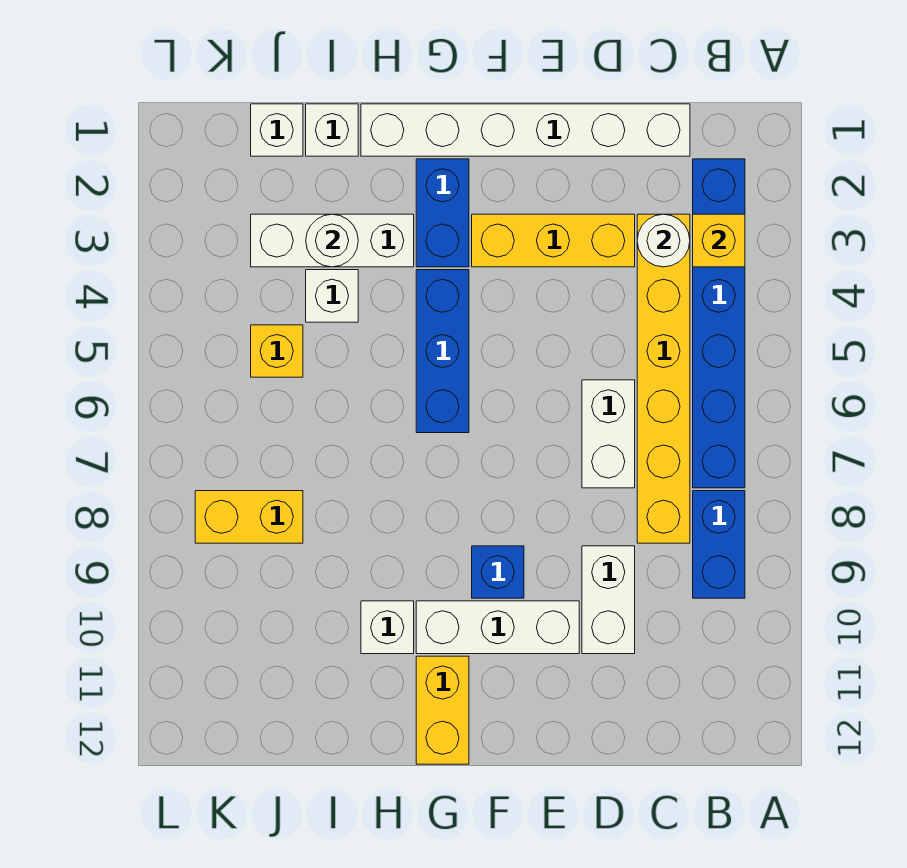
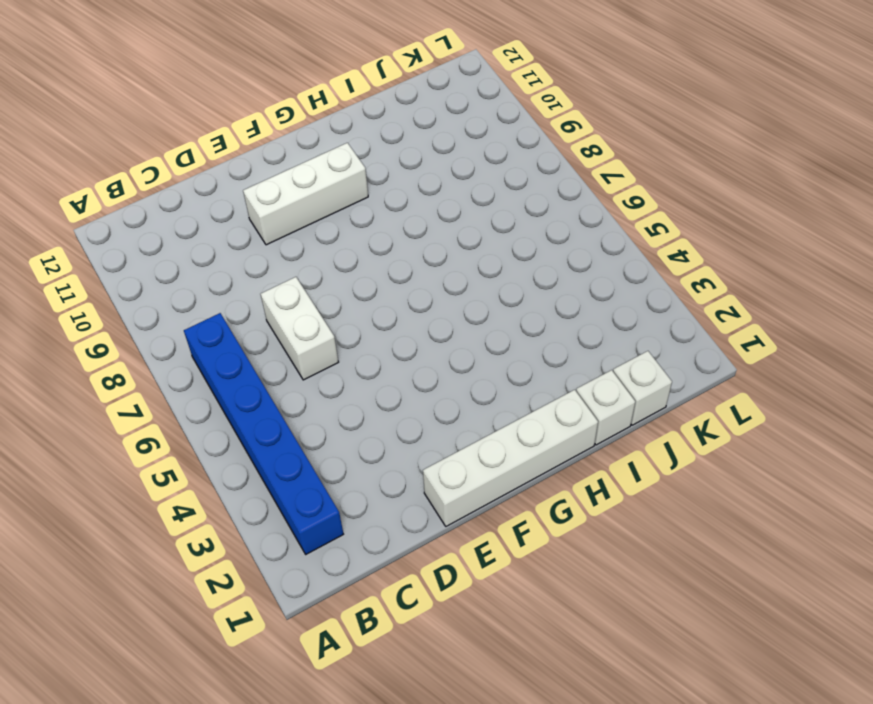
white brick E1:H1 level 1 -> white brick C1:H1 level 1
none -> blue brick B8:B9 level 1
none -> yellow brick C3:C8 level 1
none -> yellow brick D3:F3 level 1

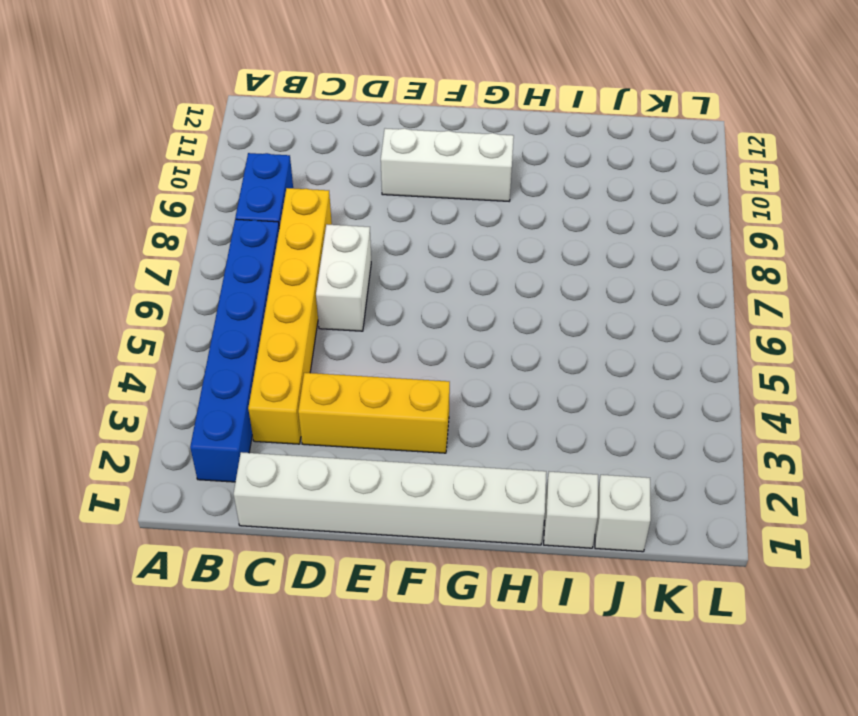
none -> white brick D9:D10 level 1
none -> blue brick F9 level 1
none -> blue brick G2:G3 level 1

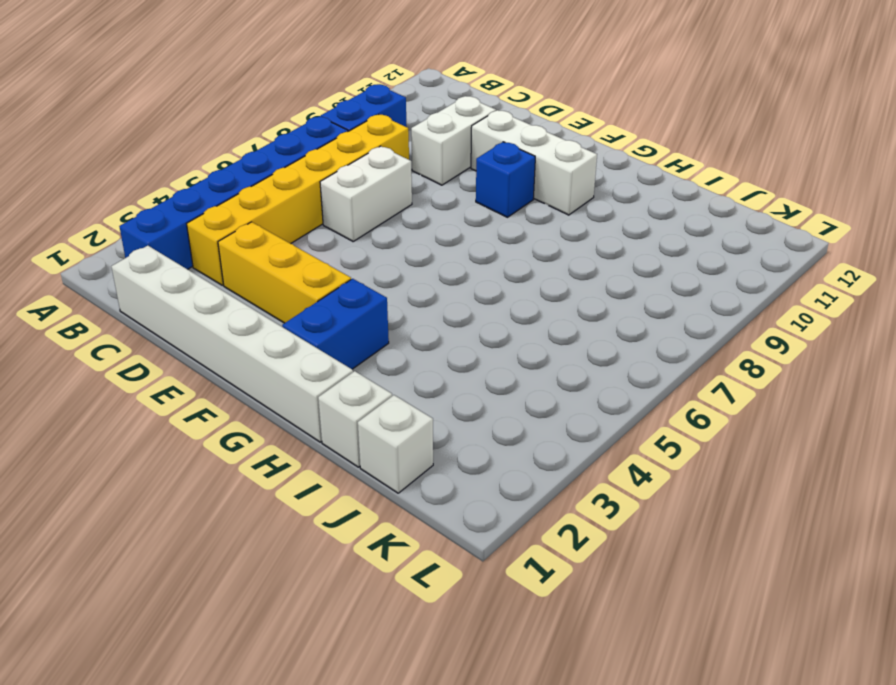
none -> blue brick G4:G6 level 1
none -> yellow brick G11:G12 level 1
none -> white brick H3:J3 level 1

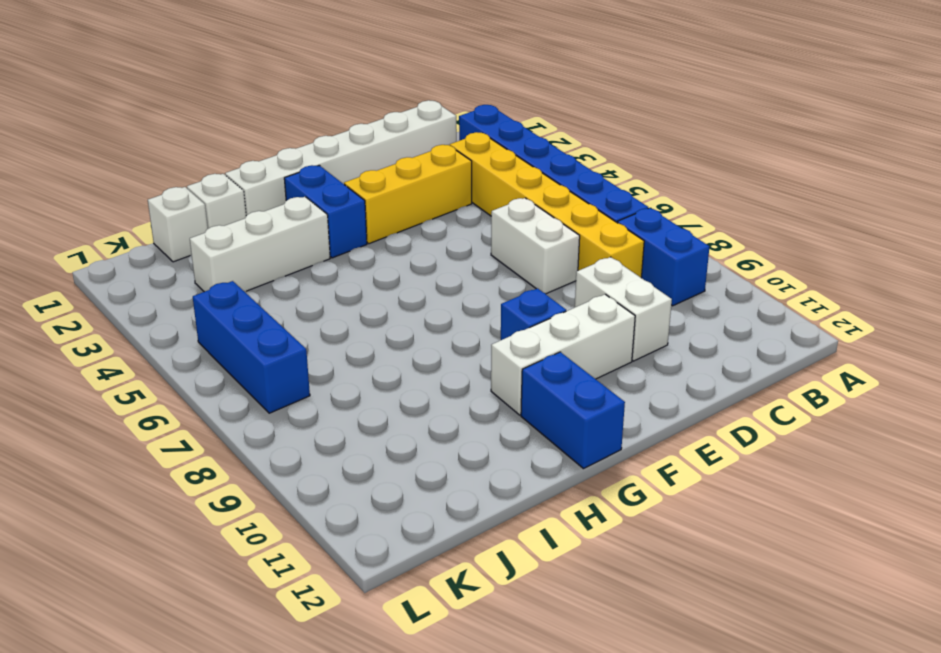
blue brick G11:G12 level 1 -> yellow brick G11:G12 level 1
blue brick K5:K7 level 1 -> blue brick G4:G6 level 1
none -> white brick H10 level 1
none -> white brick I4 level 1
none -> yellow brick J5 level 1

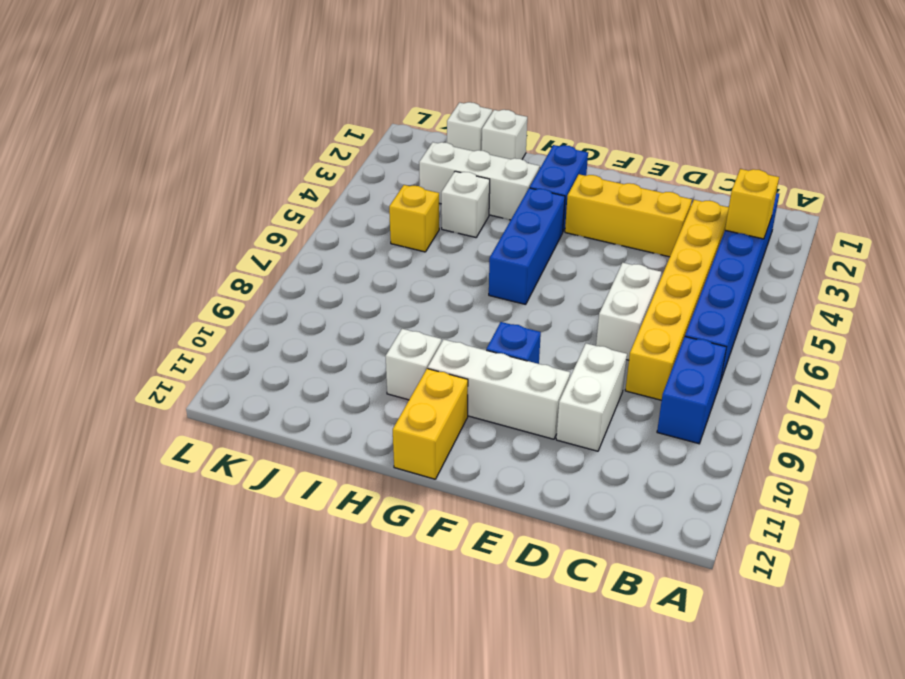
none -> white brick C1:H1 level 1
none -> yellow brick J8:K8 level 1
none -> white round brick C3 level 2

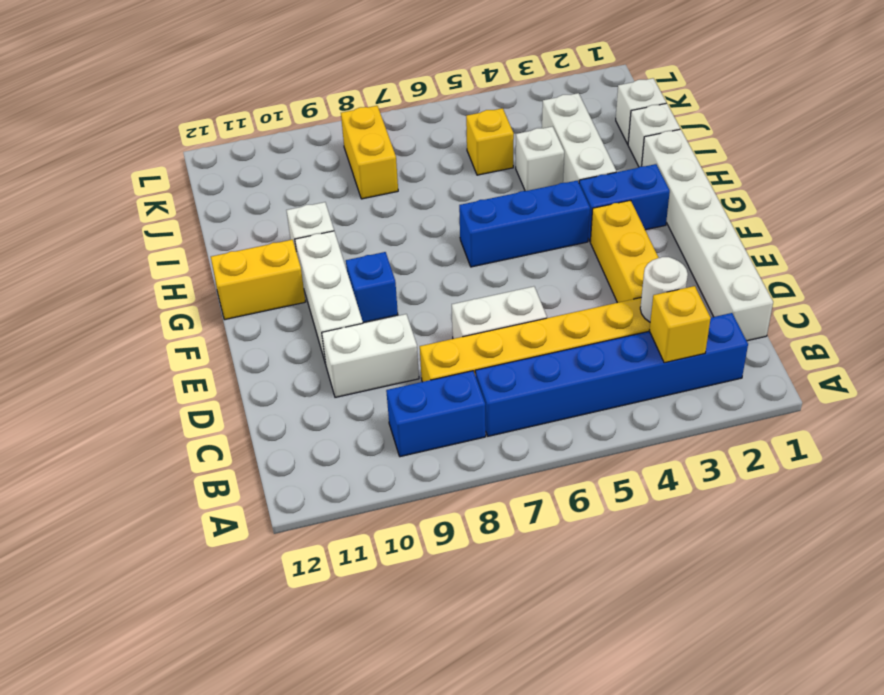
none -> white round brick I3 level 2

